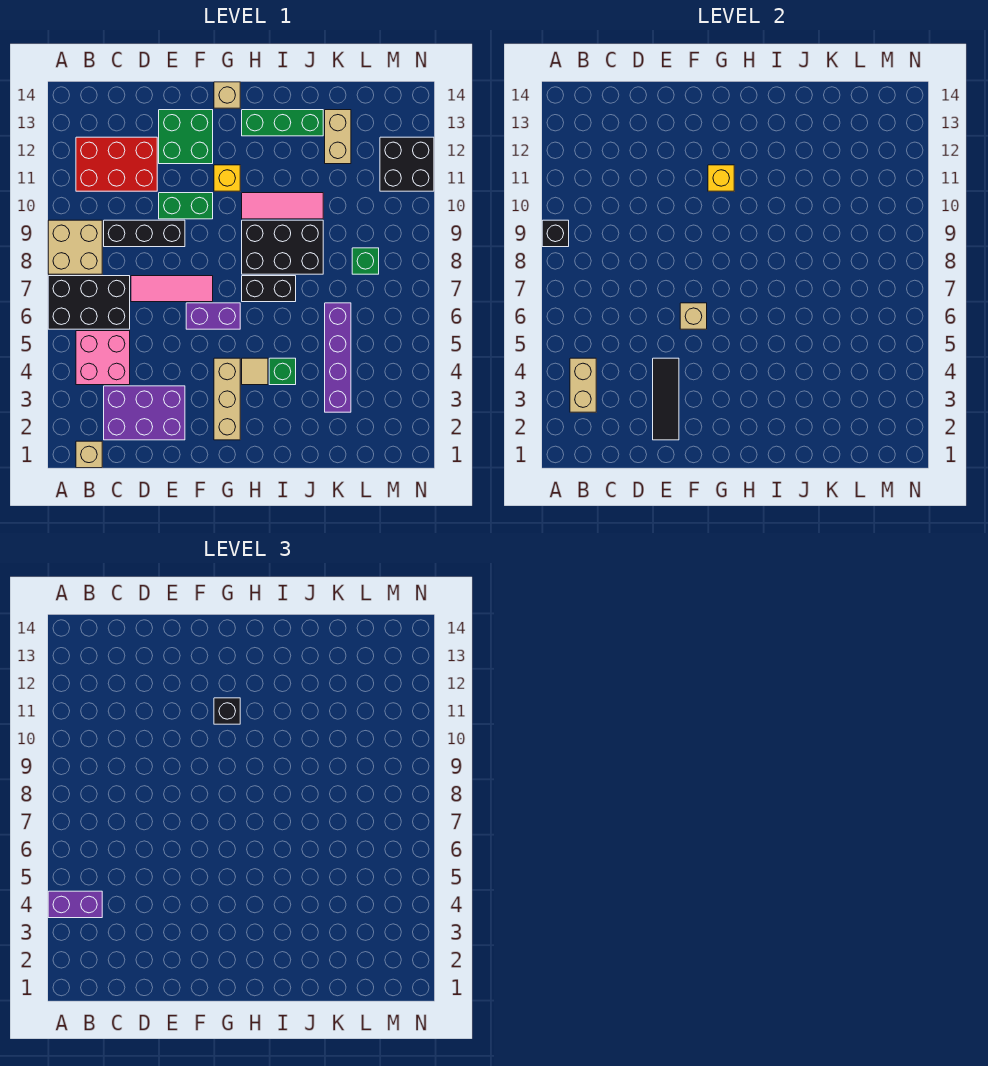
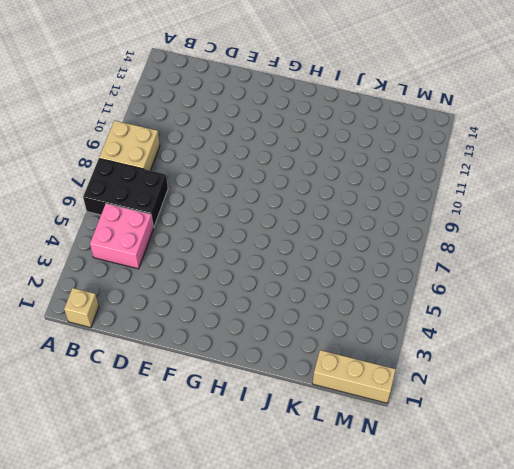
tan brick L1:N1 level 1 -> tan brick G2:G4 level 1
none -> red brick B11:D12 level 1
none -> purple brick C2:E3 level 1
none -> black brick C9:E9 level 1
none -> pink tile D7:F7 level 1

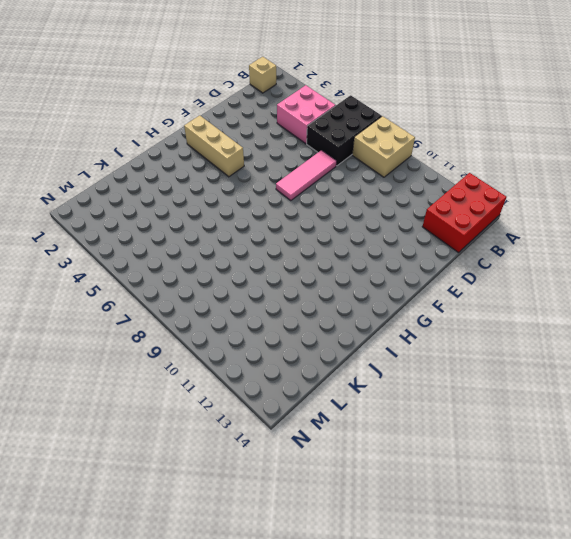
red brick A13:C14 level 1 -> red brick B11:D12 level 1
none -> purple brick C2:E3 level 1
none -> black brick C9:E9 level 1
none -> green brick E10:F10 level 1
none -> green brick E12:F13 level 1

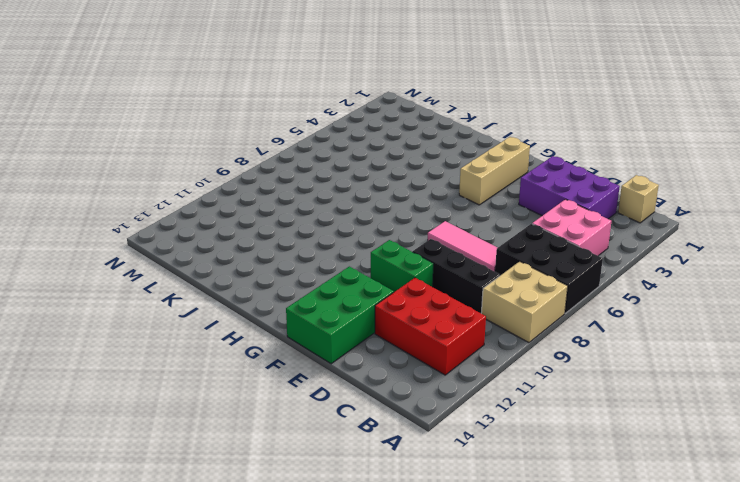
green brick E12:F14 level 1 -> green brick E12:F13 level 1
none -> purple brick F6:G6 level 1
none -> yellow brick G11 level 1
none -> tan brick G14 level 1
none -> tan tile H4 level 1

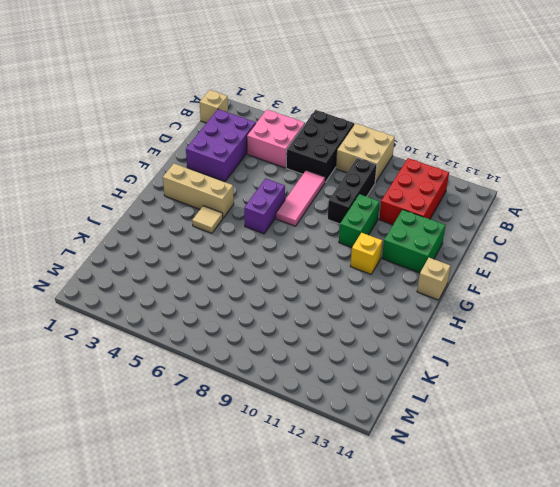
none -> black brick H7:I7 level 1
none -> black brick H8:J9 level 1
none -> pink tile H10:J10 level 1
none -> green brick H13:J13 level 1

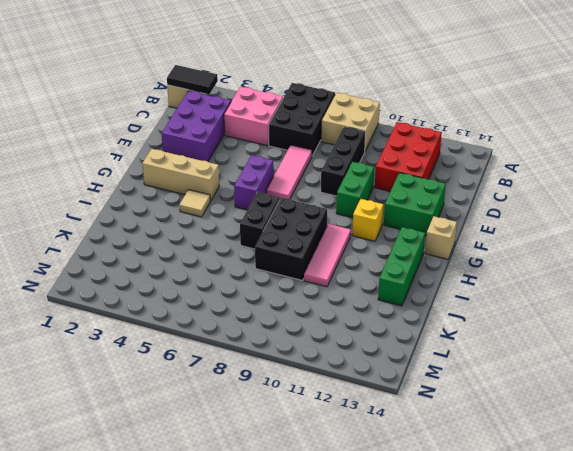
black tile B1:B2 level 2 -> none
none -> green brick I4 level 1
none -> purple brick K3:K6 level 1
none -> tan brick K12:K13 level 1
none -> green brick L8 level 1

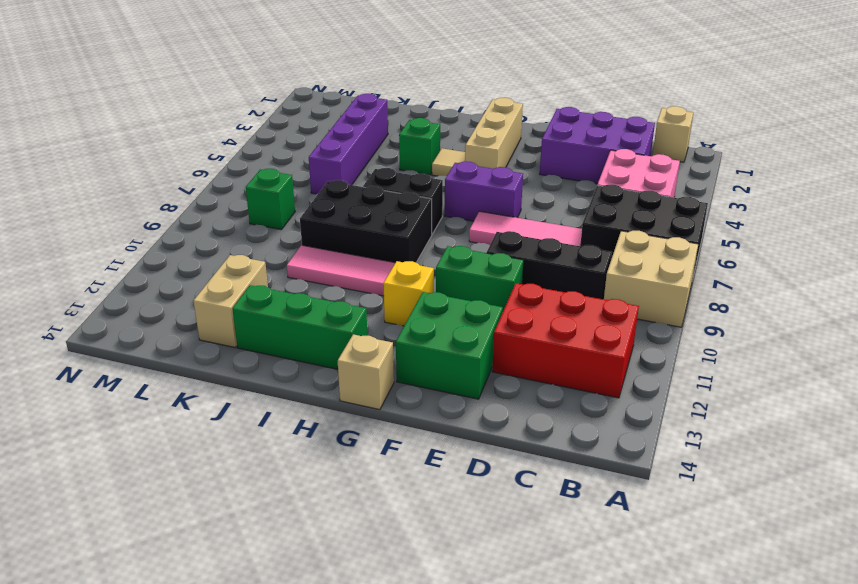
none -> black brick M11:N12 level 1
none -> black brick A9 level 2
none -> tan brick B3:B4 level 2
none -> black tile E2:E4 level 2

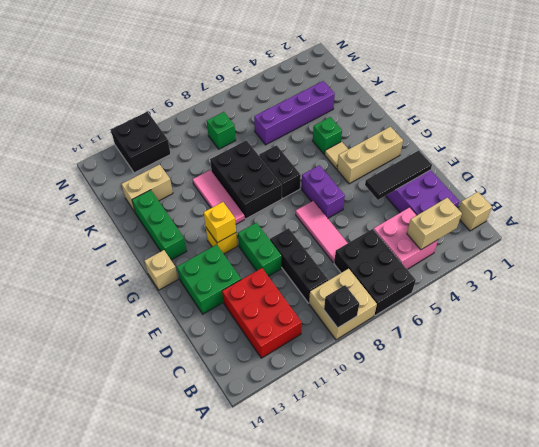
none -> tan brick F6 level 2
none -> purple brick A4:B4 level 3
none -> black brick G11 level 3

